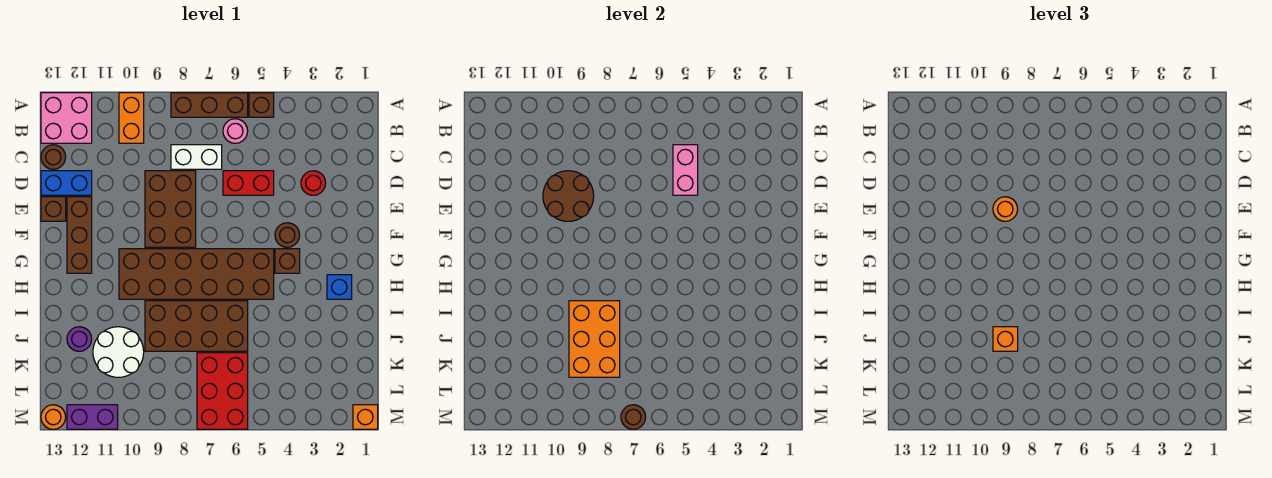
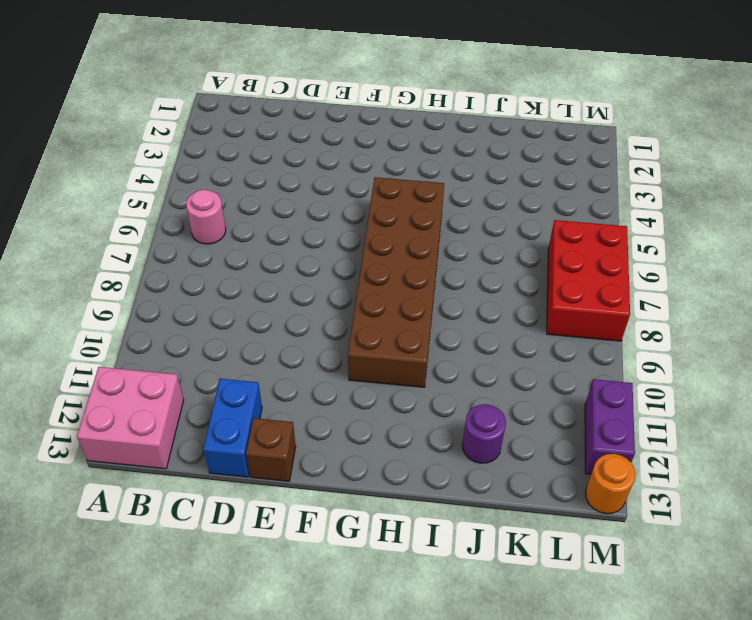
red brick L6:M8 level 1 -> red brick K6:M7 level 1
none -> brown brick A5 level 1
none -> brown brick A6:A8 level 1
none -> orange brick A10:B10 level 1
none -> white brick C7:C8 level 1

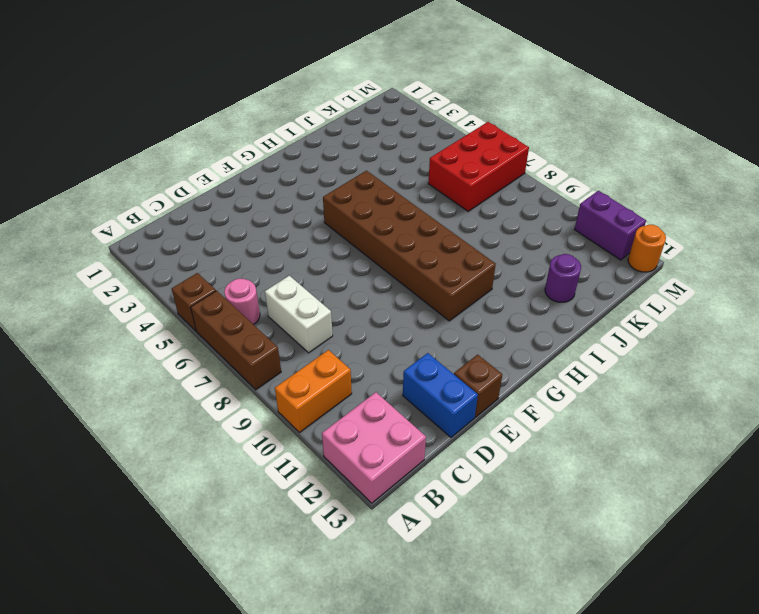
none -> brown round brick C13 level 1
none -> red round brick D3 level 1
none -> red brick D5:D6 level 1
none -> brown brick D8:F9 level 1

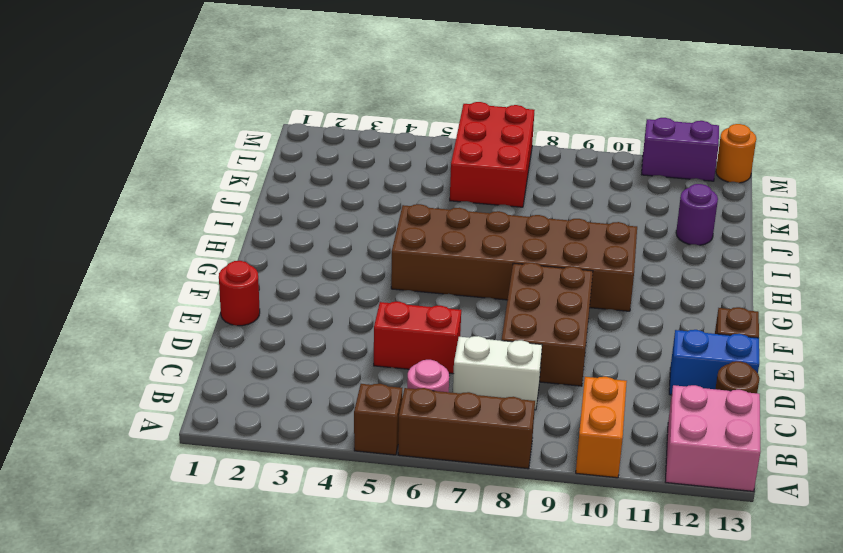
red round brick E1 level 1 -> red round brick D3 level 1
none -> brown brick E12:G12 level 1
none -> brown round brick F4 level 1
none -> brown brick G4 level 1
none -> blue brick H2 level 1

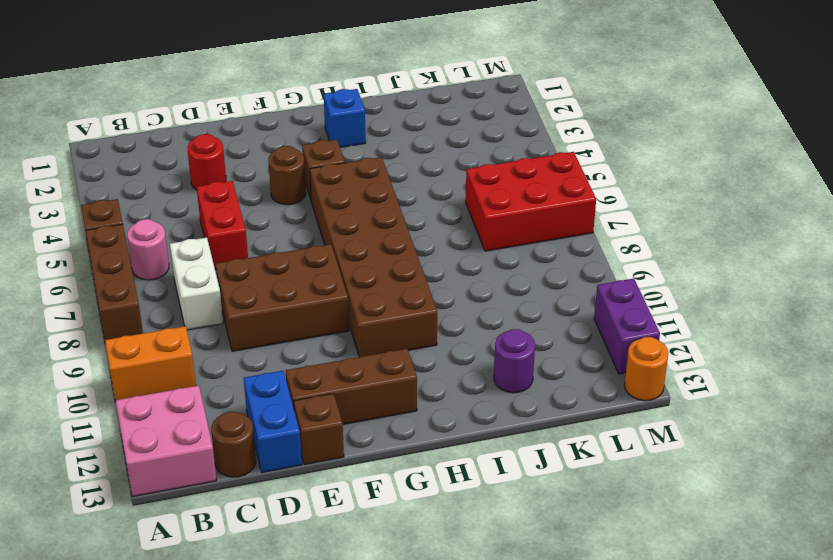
none -> brown brick I6:J9 level 1
none -> white round brick J10:K11 level 1
none -> orange brick M1 level 1
none -> pink brick C5:D5 level 2

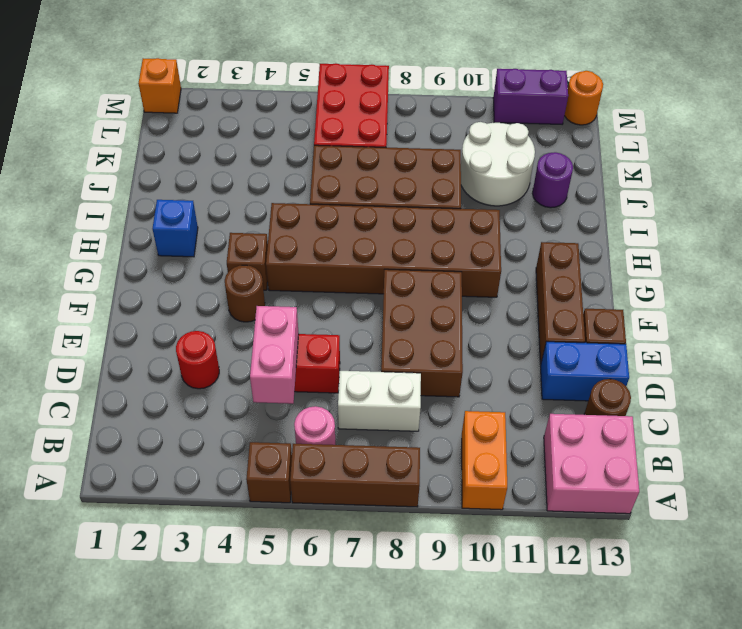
none -> brown round brick D9:E10 level 2
none -> orange brick I8:K9 level 2
none -> brown round brick M7 level 2
none -> orange round brick E9 level 3

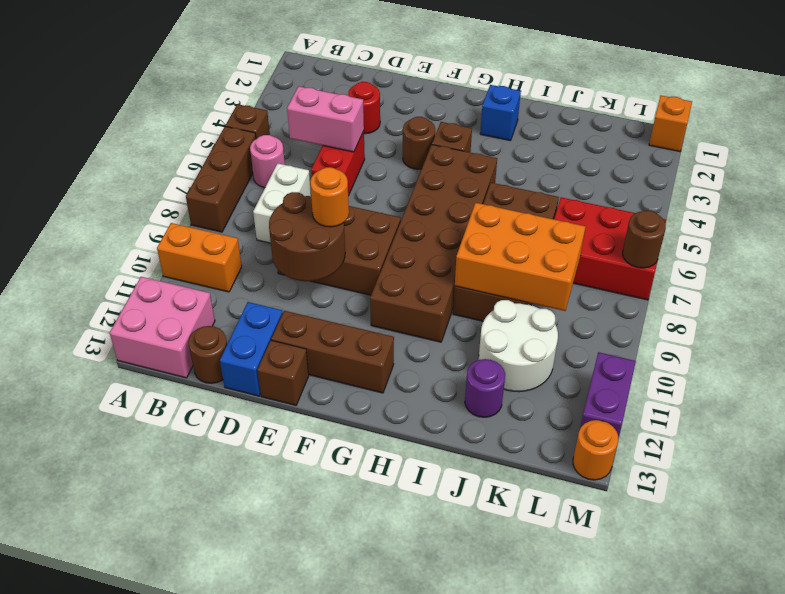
none -> orange brick J9 level 3

